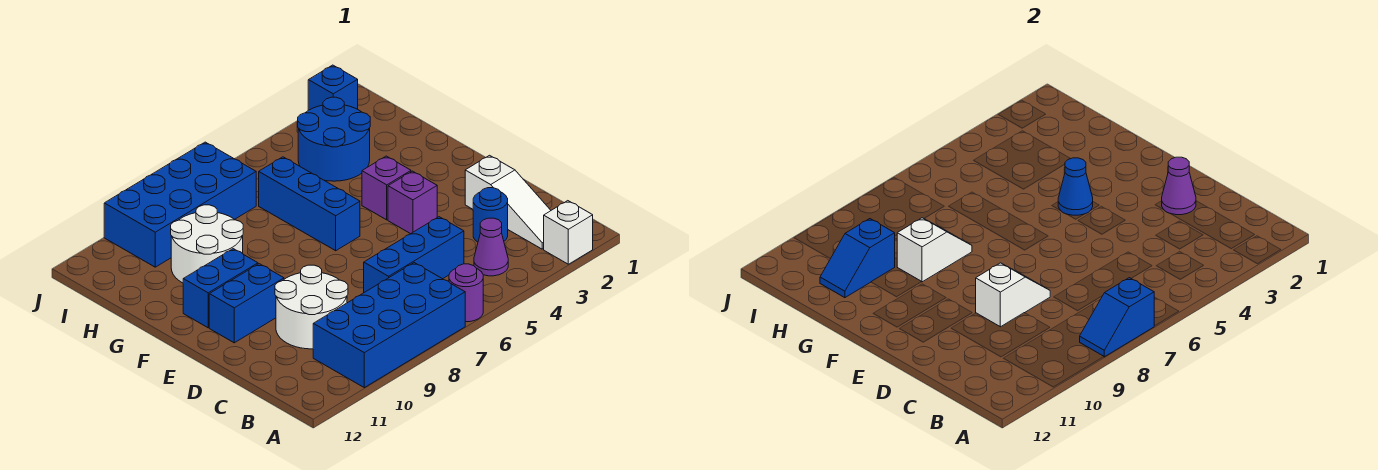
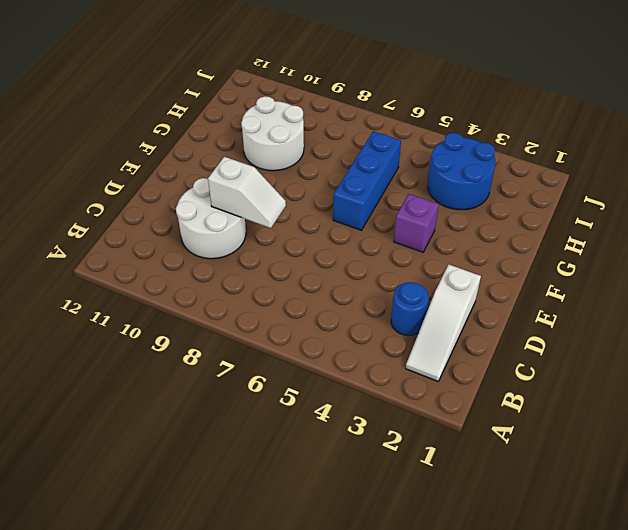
none -> white brick A2 level 1
none -> purple round brick A6 level 1
none -> blue brick A7:B10 level 1

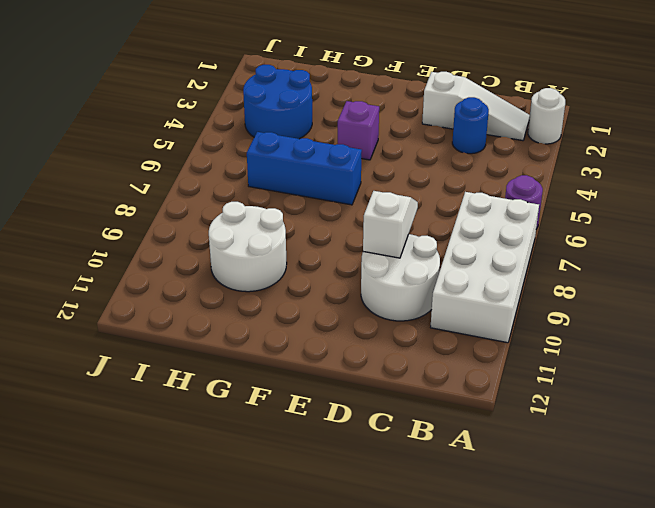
white round brick A2 level 1 -> white brick A2 level 1
white brick A7:B10 level 1 -> blue brick A7:B10 level 1
none -> purple cone B4 level 1
none -> blue brick C5:C7 level 1
none -> purple brick E4 level 1

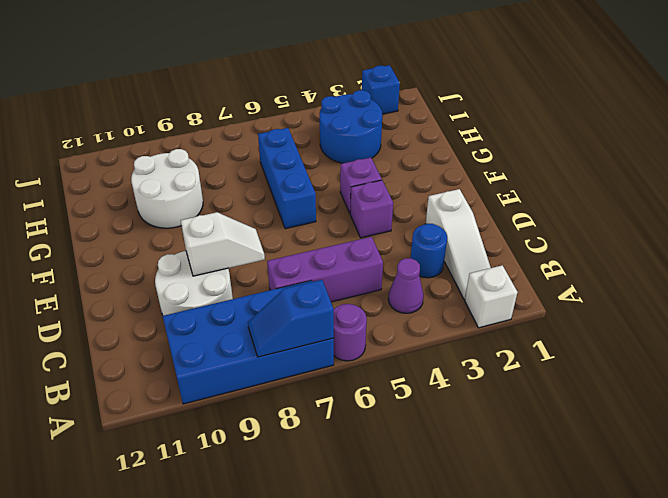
purple brick C5:C7 level 1 -> blue brick C5:C7 level 1
none -> blue brick E10:E11 level 1
none -> blue brick F10:F11 level 1
none -> blue brick I7:J10 level 1

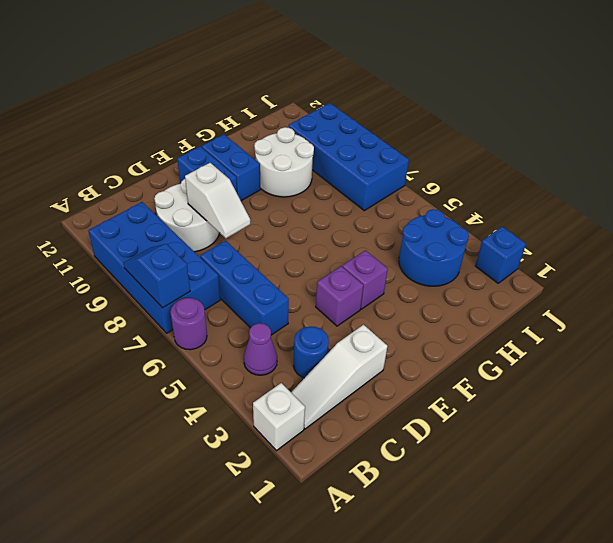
none -> blue brick F6:H6 level 1
none -> purple cone D2 level 2
none -> blue cone F4 level 2

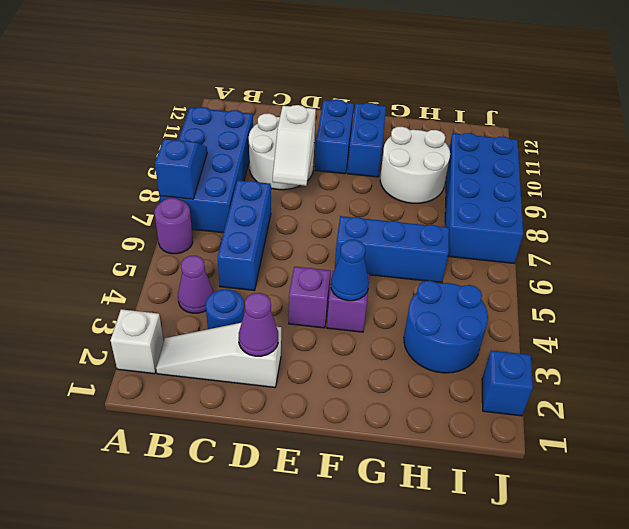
none -> white slope G8:G9 level 2 top 9
none -> blue slope H10:H11 level 2 top 10

